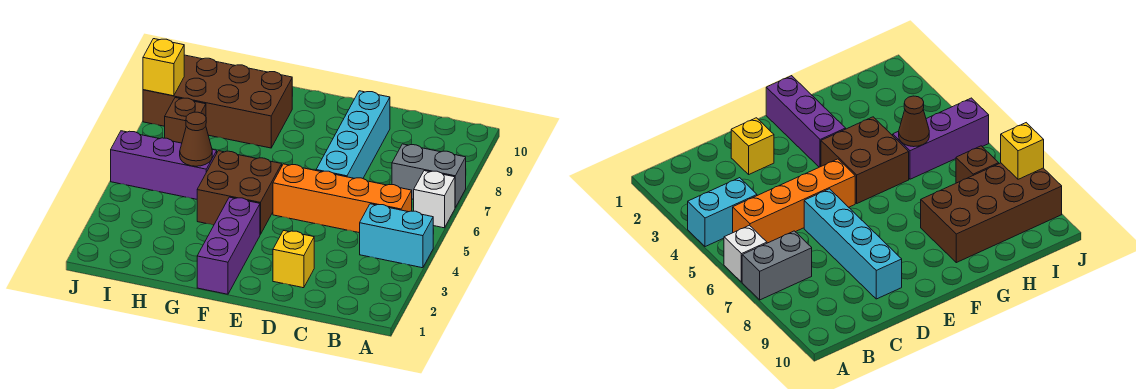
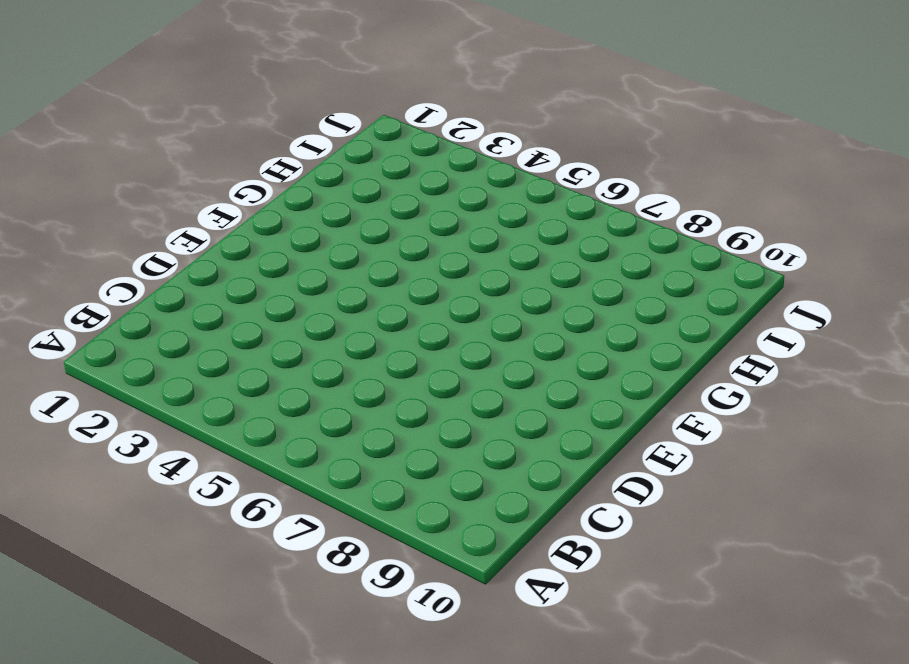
none -> cyan brick A4:B4 level 1
none -> white brick A6 level 1
none -> grey brick A7:B7 level 1

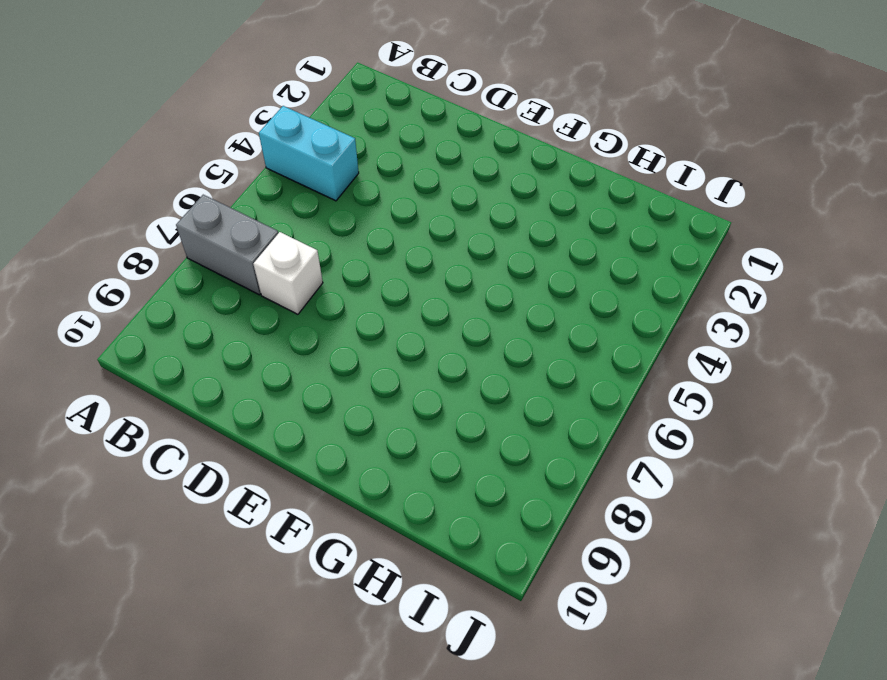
white brick C7 level 1 -> white brick A6 level 1
none -> orange brick B5:E5 level 1
none -> yellow brick D2 level 1
none -> cyan brick D6:D9 level 1

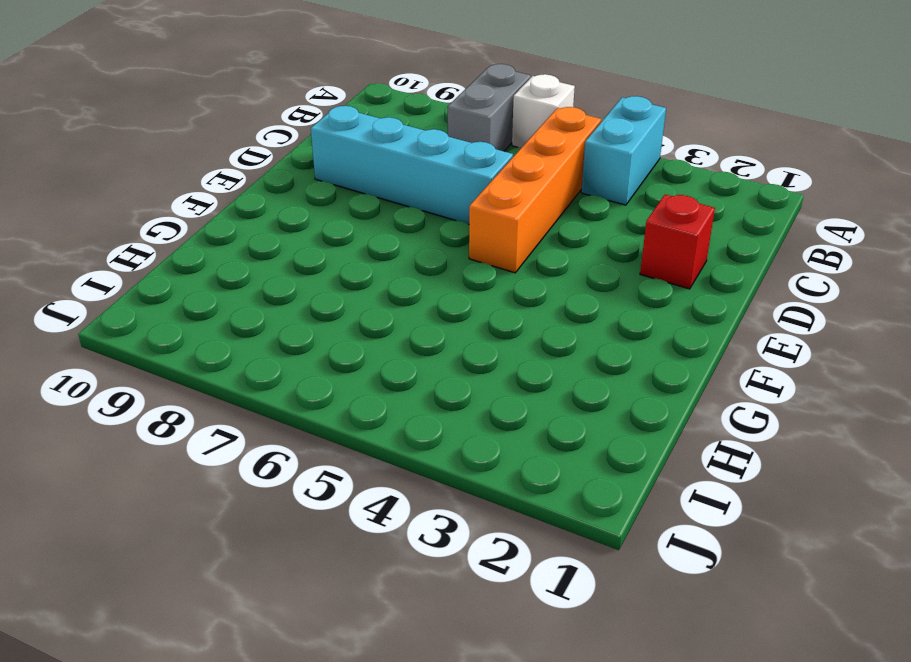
red brick D2 level 1 -> yellow brick D2 level 1
none -> purple brick F1:F3 level 1
none -> brown brick F4:G5 level 1
none -> brown brick G8:J9 level 1

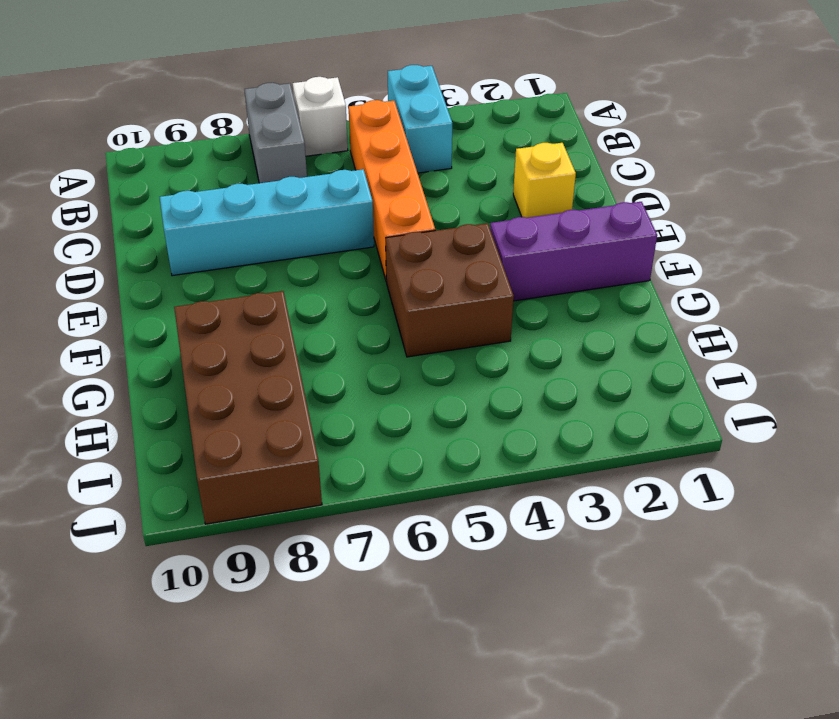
none -> purple brick H5:J5 level 1
none -> brown brick I7 level 1
none -> brown cone H5 level 2

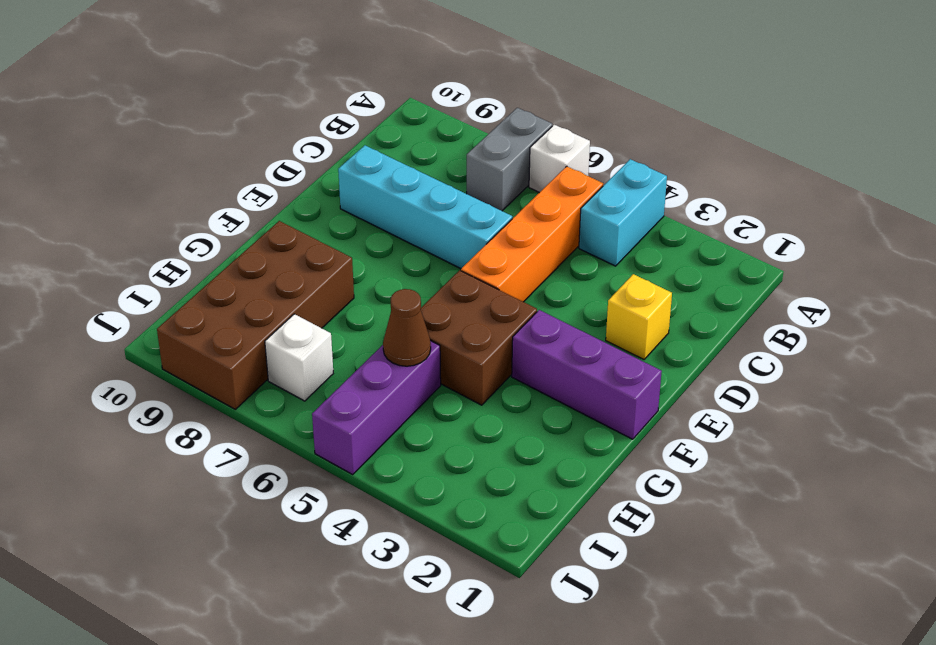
white brick I7 level 1 -> brown brick I7 level 1
none -> yellow brick J8 level 2

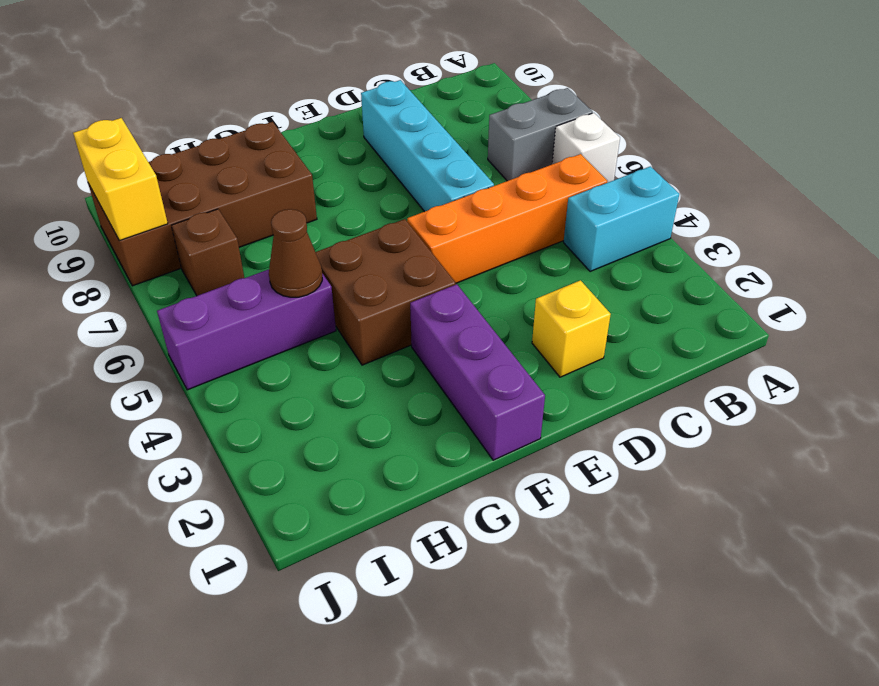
yellow brick J8:J9 level 2 -> yellow brick J8 level 2

